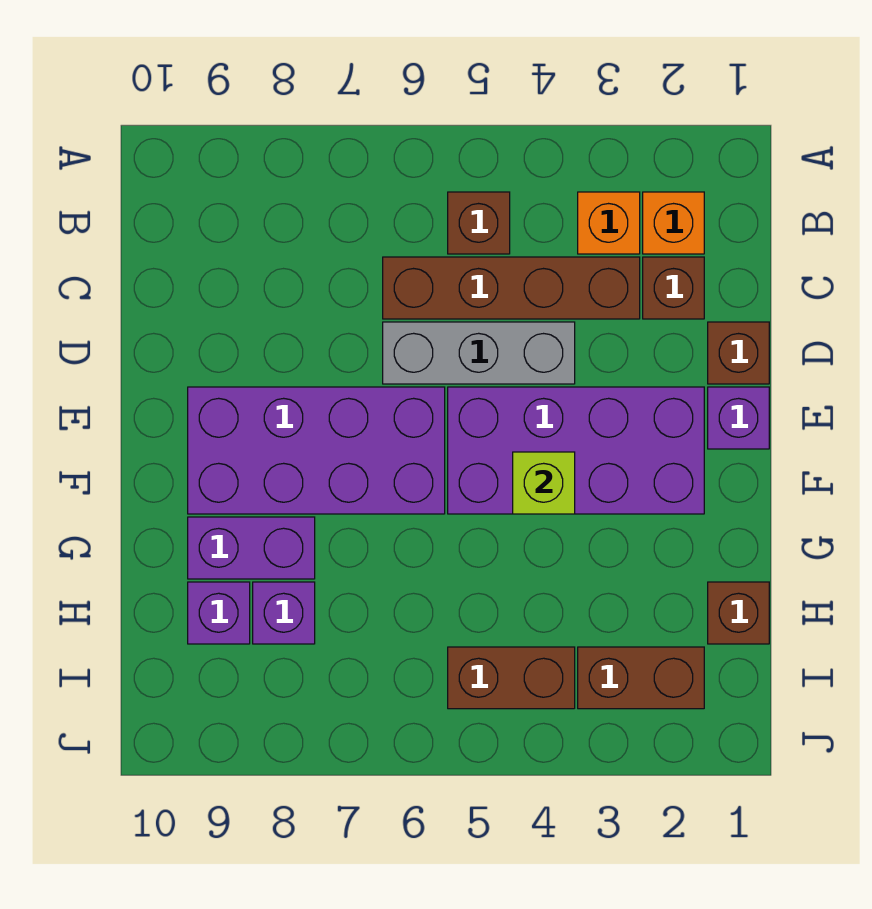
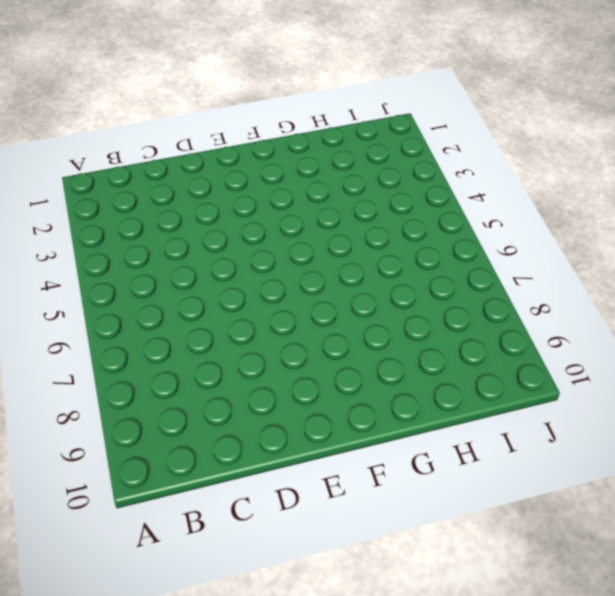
none -> orange brick B2 level 1
none -> orange brick B3 level 1
none -> brown brick B5 level 1

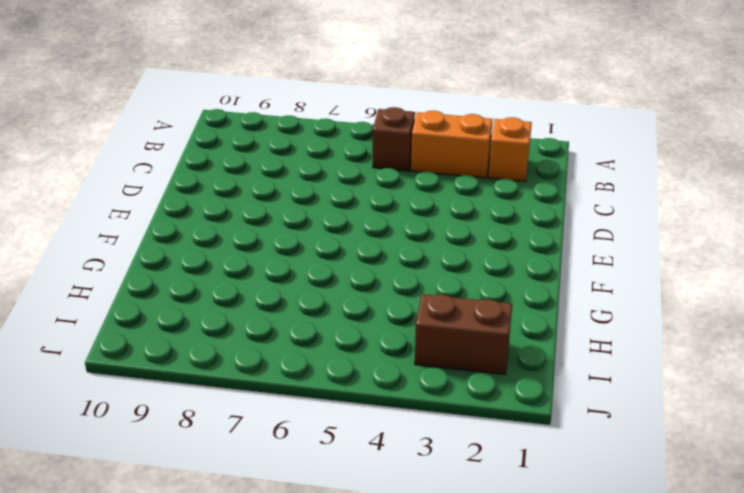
orange brick B3:B4 level 1 -> orange brick B3 level 1
none -> brown brick C2 level 1
none -> brown brick C3:C6 level 1
none -> brown brick D1 level 1

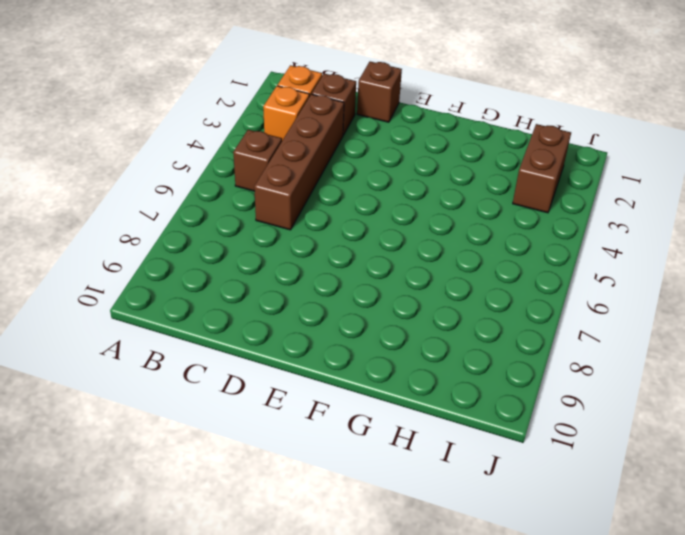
none -> grey brick D4:D6 level 1
none -> purple brick E1 level 1
none -> purple brick E2:F5 level 1

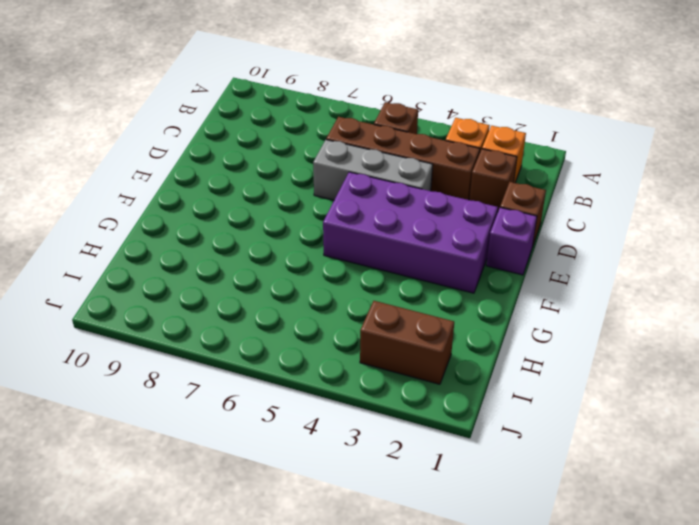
none -> purple brick E6:F9 level 1
none -> purple brick G8:G9 level 1
none -> brown brick H1 level 1

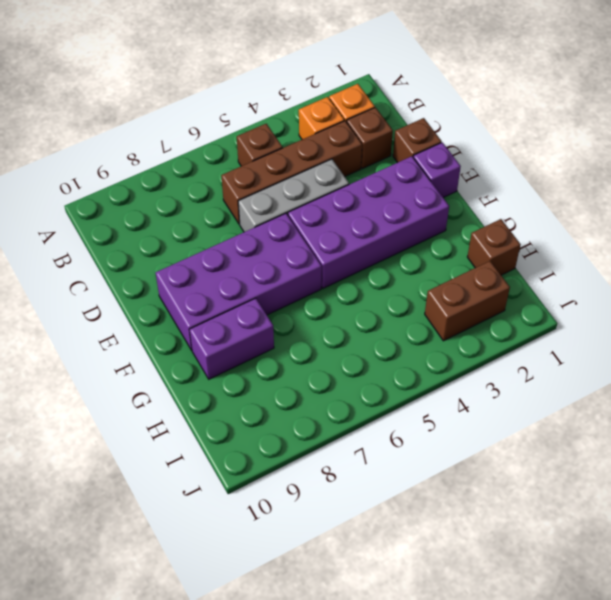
none -> purple brick H8 level 1
none -> purple brick H9 level 1
none -> brown brick I4:I5 level 1

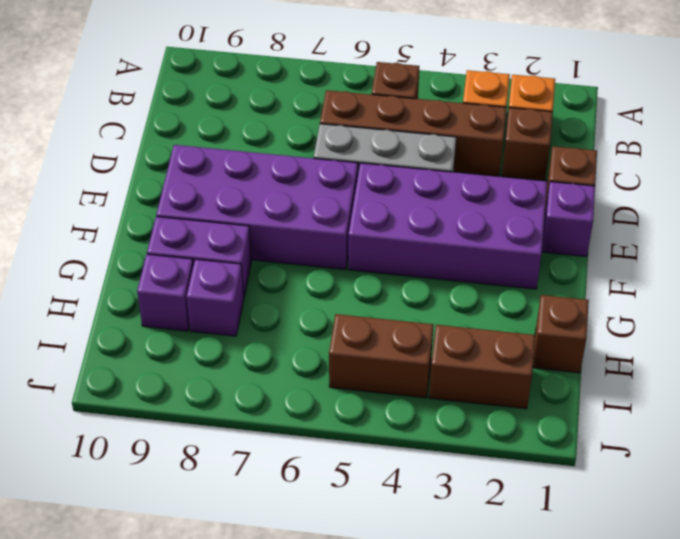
none -> lime brick F4 level 2

